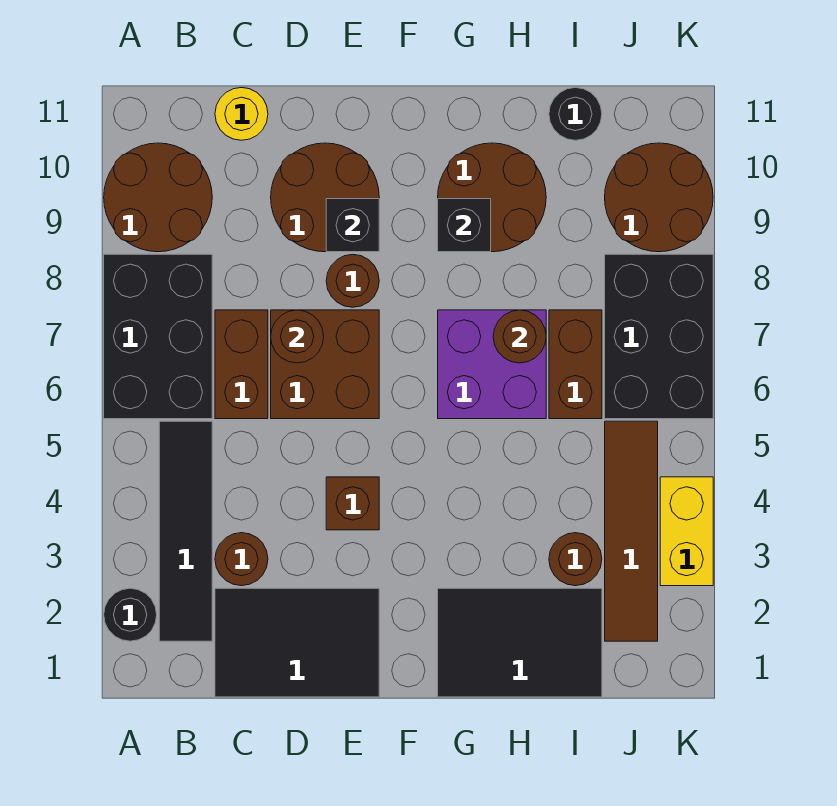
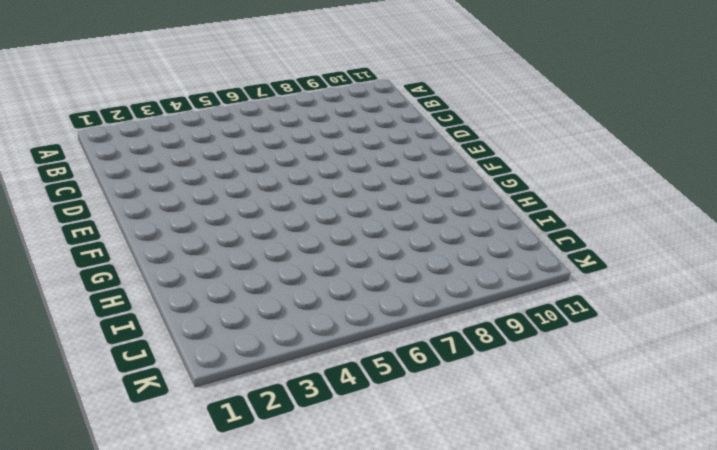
none -> black round brick A2 level 1
none -> black brick A6:B8 level 1
none -> brown round brick A9:B10 level 1

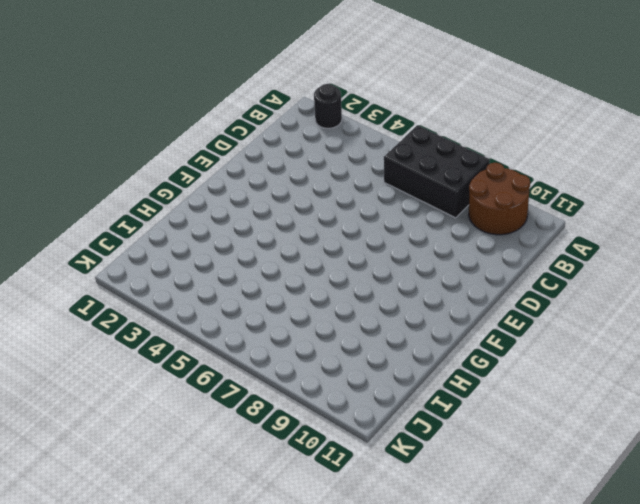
none -> black tile B2:B5 level 1
none -> black tile C1:E2 level 1
none -> brown round brick C3 level 1

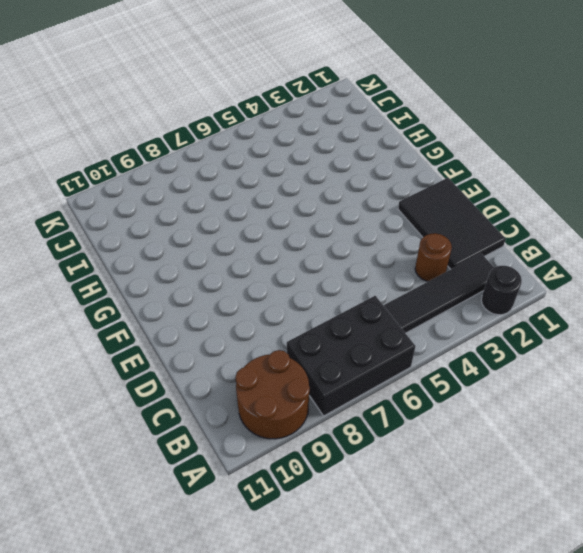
none -> brown brick C6:C7 level 1
none -> yellow round brick C11 level 1
none -> brown brick D6:E7 level 1

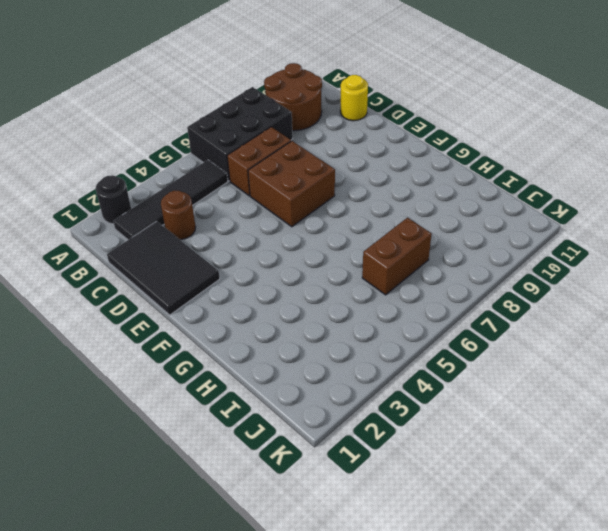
none -> brown round brick D9:E10 level 1
none -> brown brick E4 level 1
none -> brown round brick E8 level 1

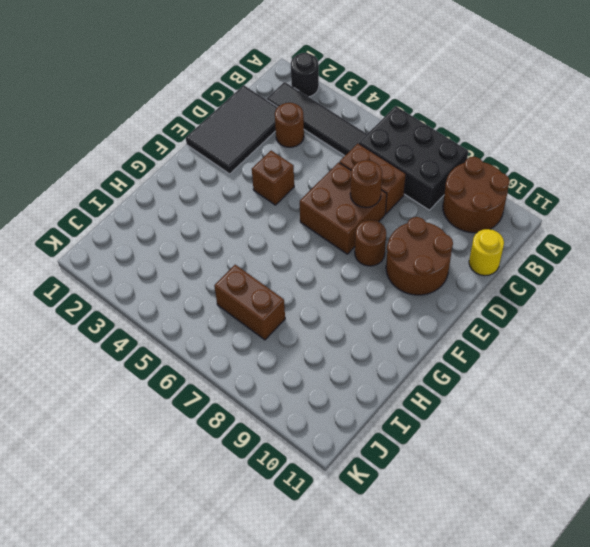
none -> black tile G1:I2 level 1
none -> purple brick G6:H7 level 1
none -> brown round brick G9:H10 level 1

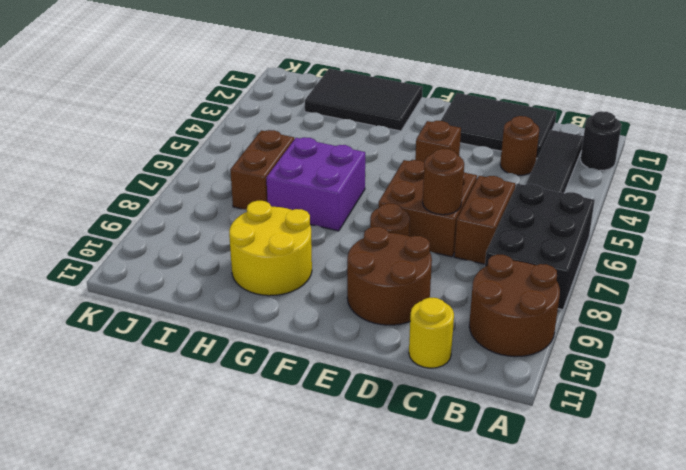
yellow round brick G9:H10 level 1 -> brown round brick G9:H10 level 1
none -> brown round brick I3 level 1
none -> black round brick I11 level 1
none -> brown tile J2:J5 level 1

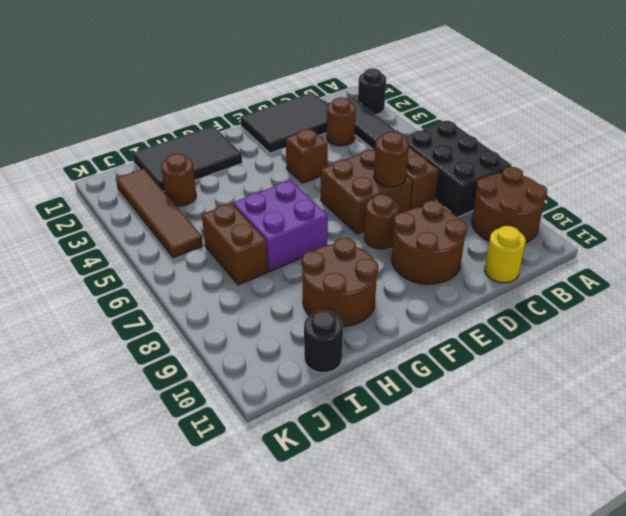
none -> black brick J6:K8 level 1
none -> brown round brick J9:K10 level 1
none -> yellow brick K3:K4 level 1

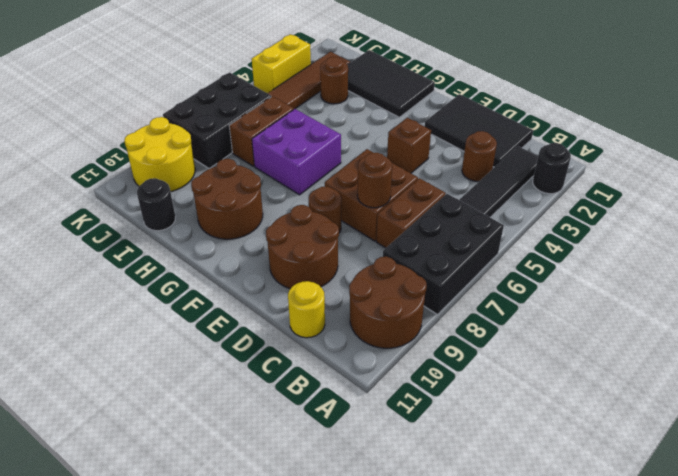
yellow round brick J9:K10 level 1 -> brown round brick J9:K10 level 1
none -> black brick E9 level 2
none -> black brick G9 level 2
none -> brown round brick H7 level 2

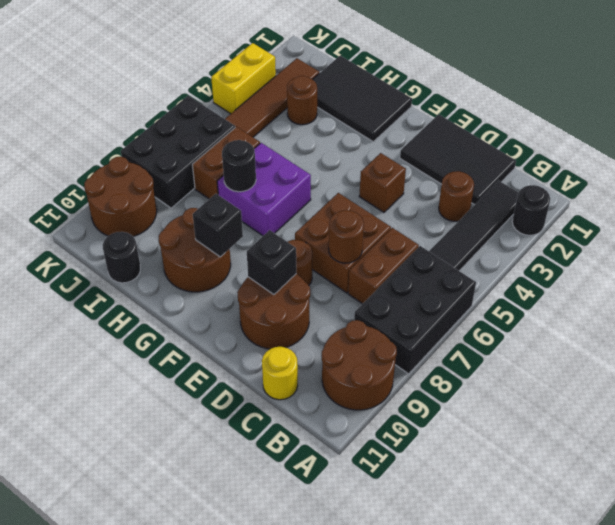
black round brick H7 level 2 -> brown round brick H7 level 2

